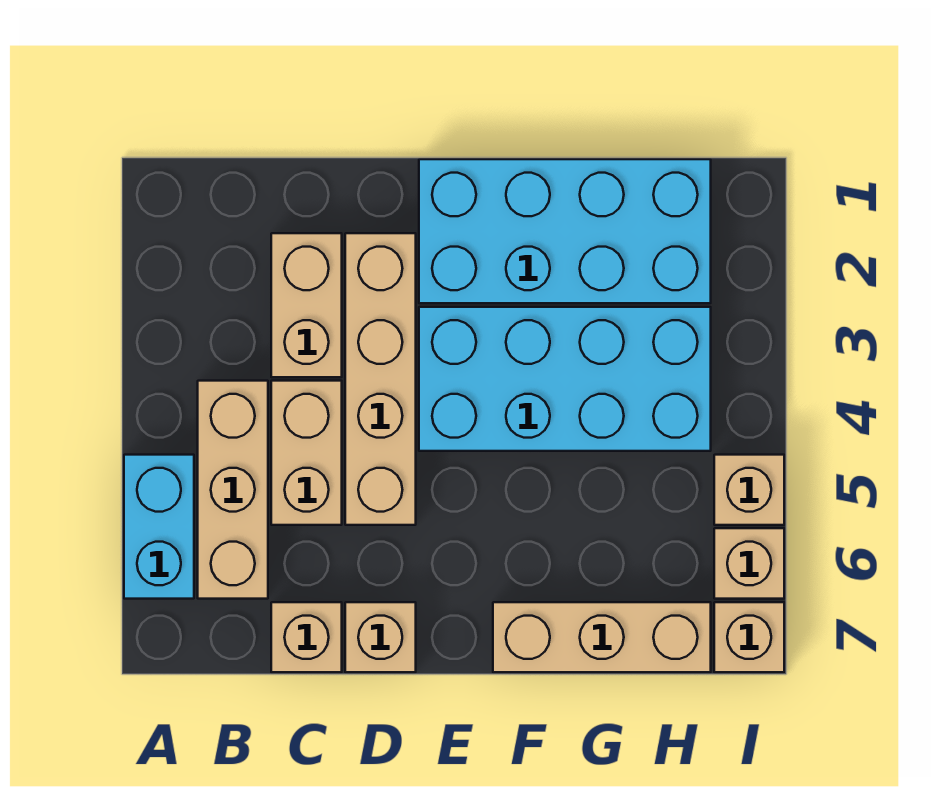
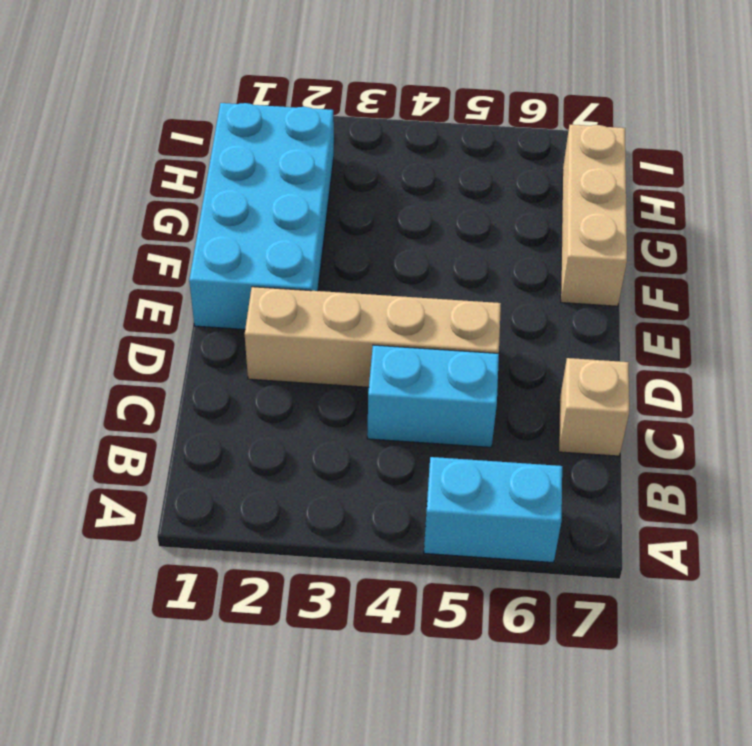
cyan brick C4:C5 level 1 -> tan brick C4:C5 level 1
none -> tan brick B4:B6 level 1
none -> tan brick C2:C3 level 1
none -> tan brick D7 level 1

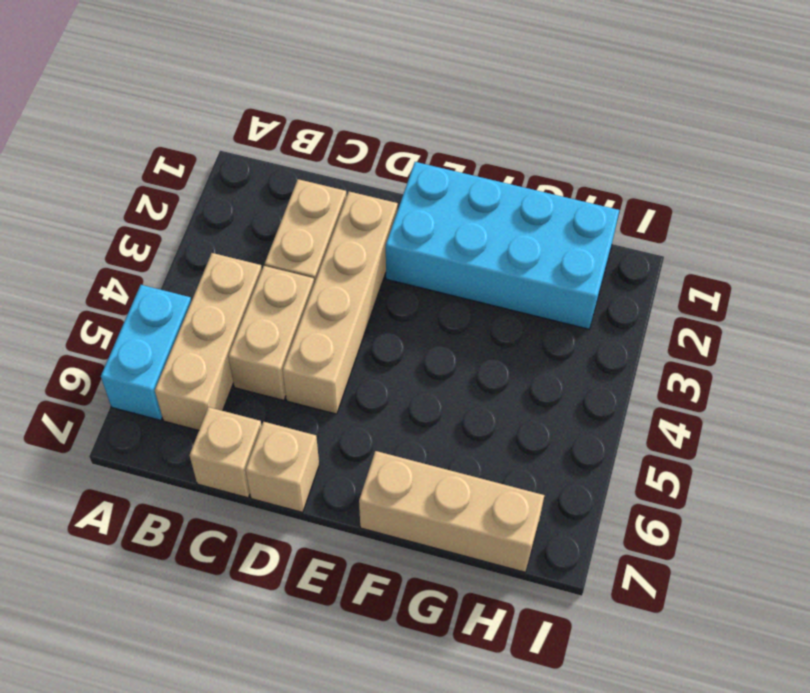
none -> cyan brick E3:H4 level 1
none -> tan brick I5 level 1
none -> tan brick I6 level 1

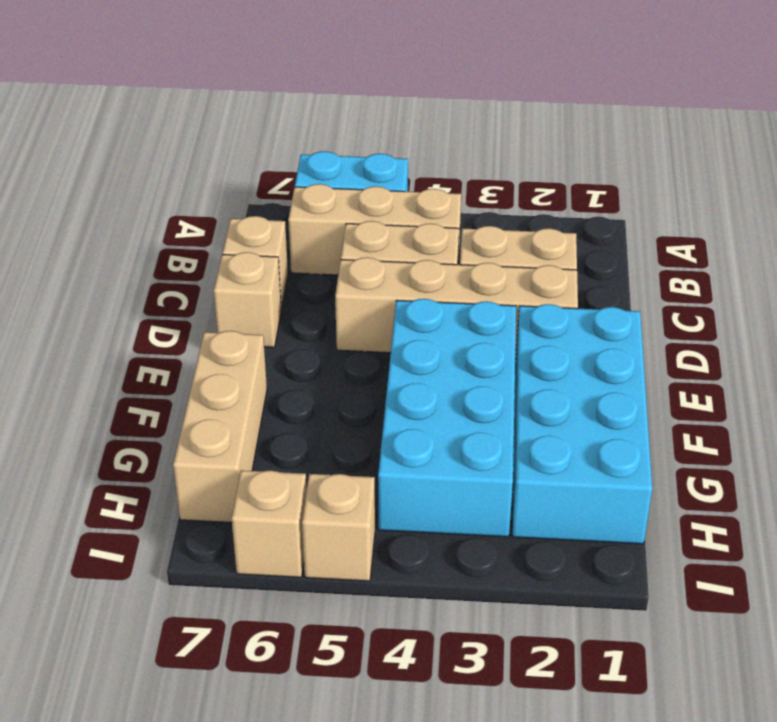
none -> tan brick I7 level 1

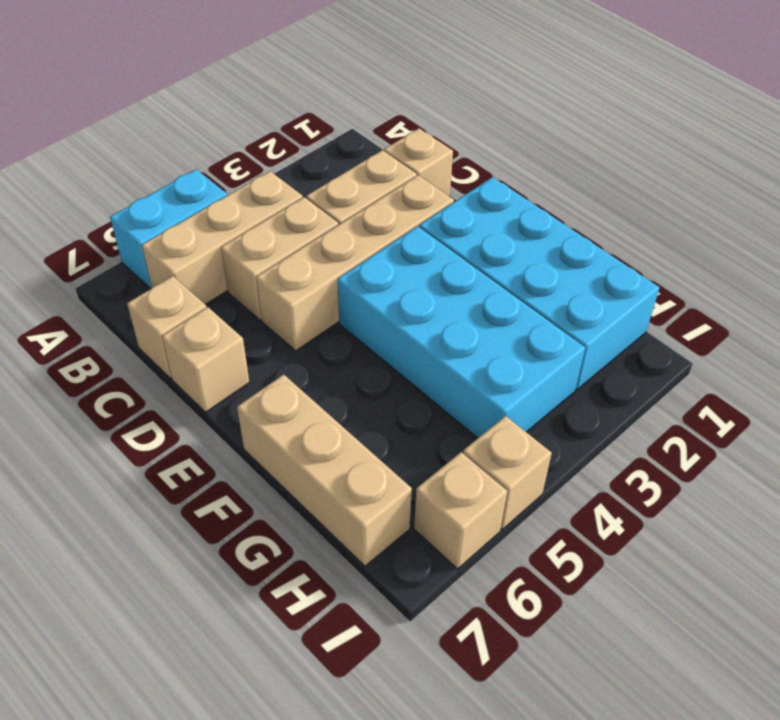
tan brick C1 level 1 -> tan brick I7 level 1

